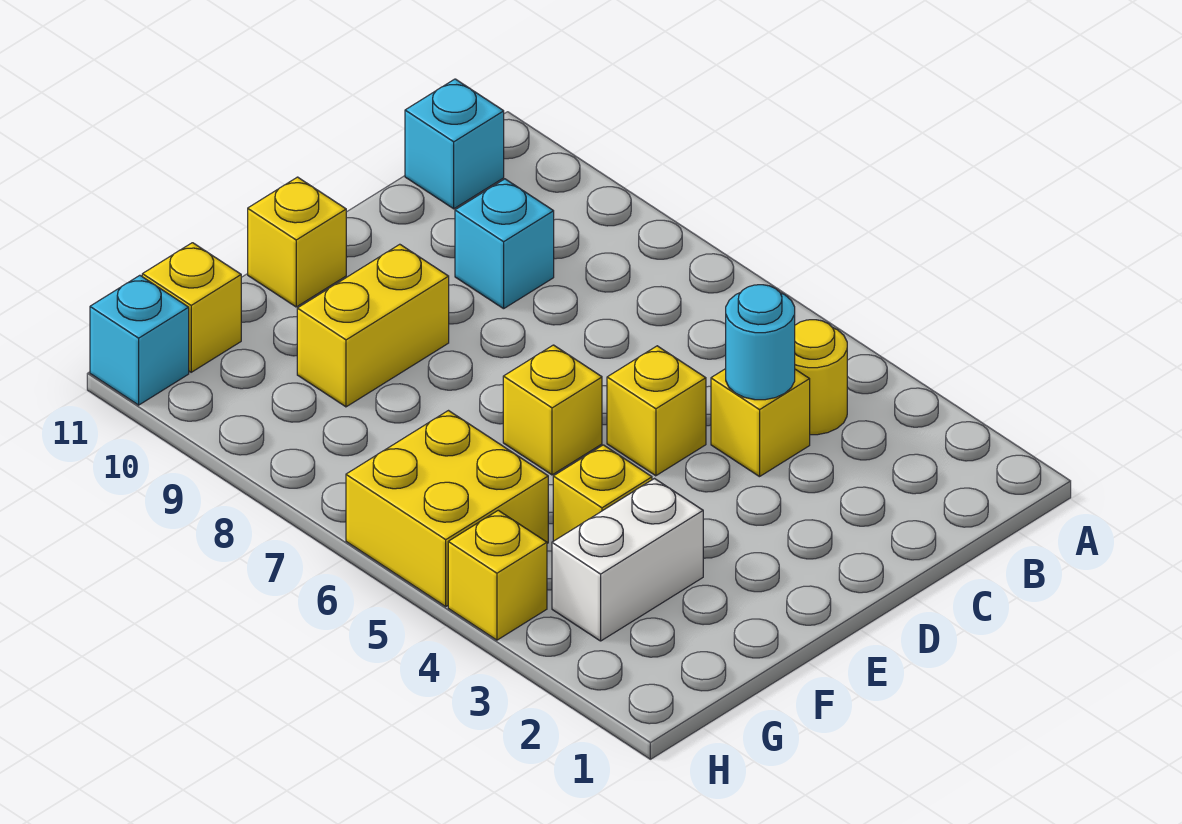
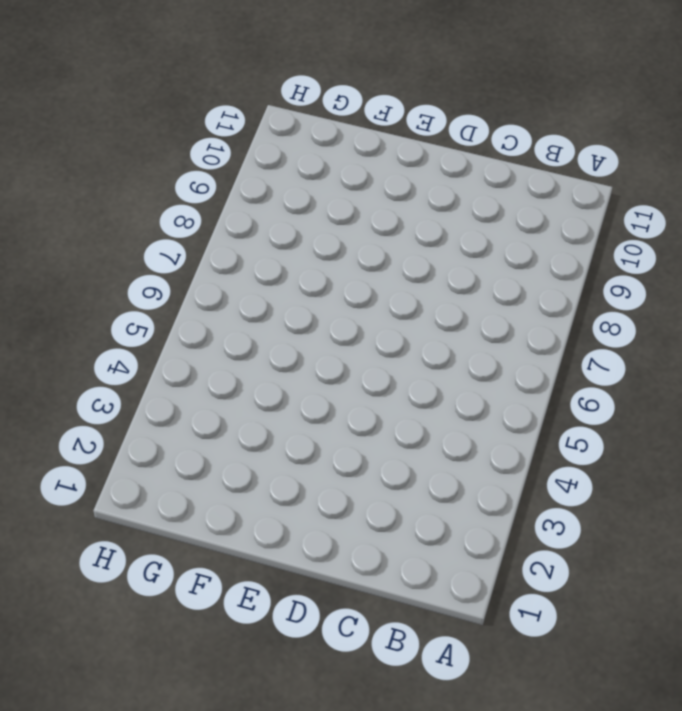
none -> yellow round brick B4 level 1
none -> cyan brick B11 level 1
none -> yellow brick C4 level 1

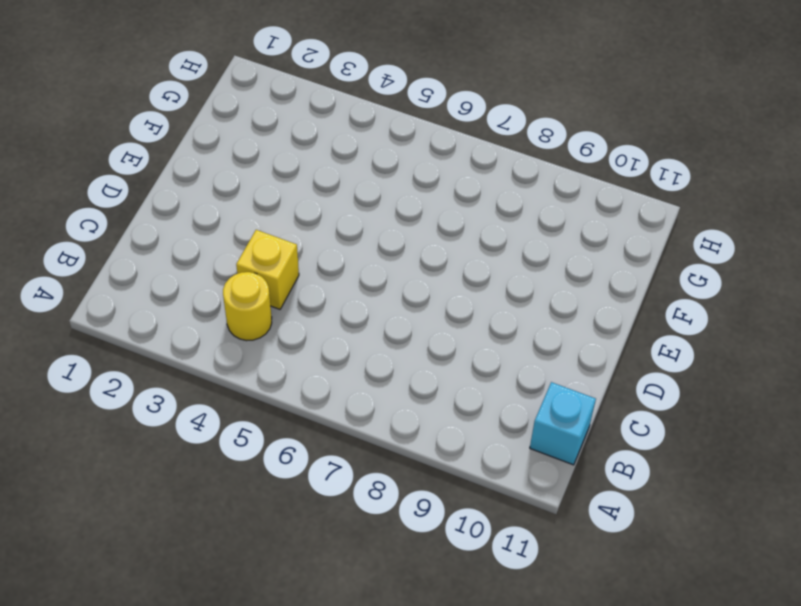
none -> cyan brick C9 level 1
none -> yellow brick D5 level 1
none -> yellow brick E6 level 1

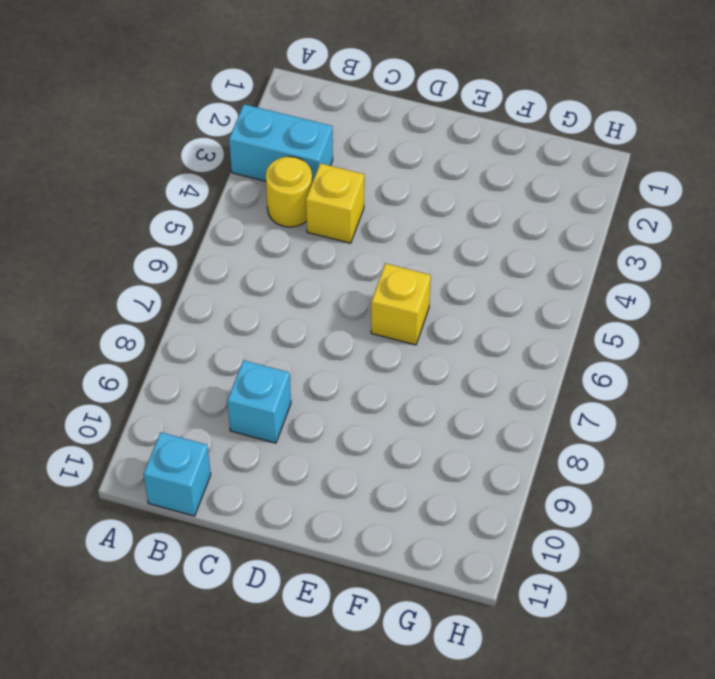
cyan brick A3:B3 level 1 -> none
none -> yellow brick D5 level 1
none -> yellow brick E9:F9 level 1
none -> yellow brick E11 level 1

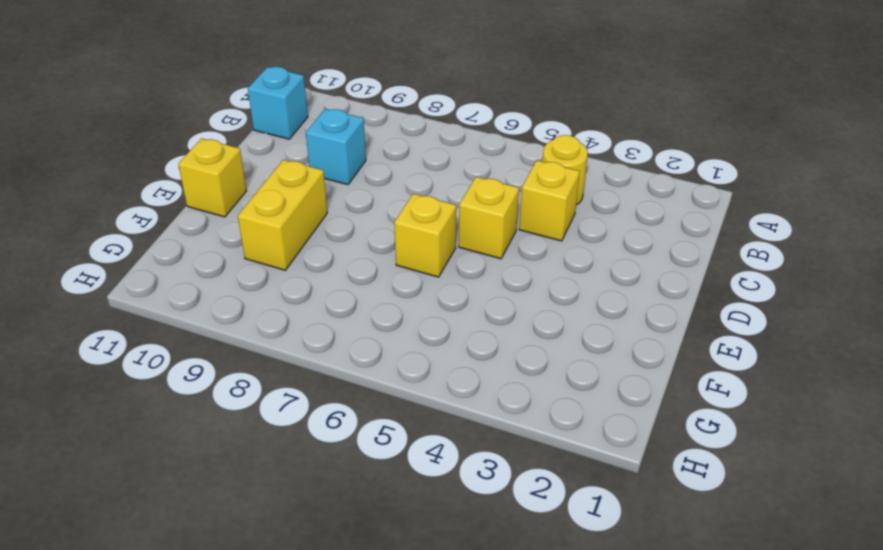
none -> white brick F3:G3 level 1
none -> yellow brick F4 level 1
none -> yellow brick G5:H6 level 1

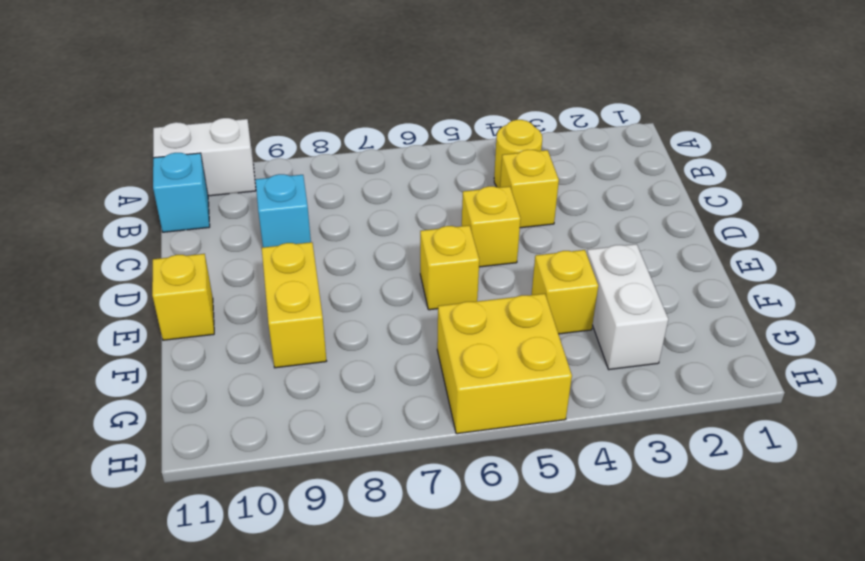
white brick A10:A11 level 1 -> none
none -> yellow brick G11 level 1
none -> yellow brick H4 level 1
none -> cyan brick H11 level 1

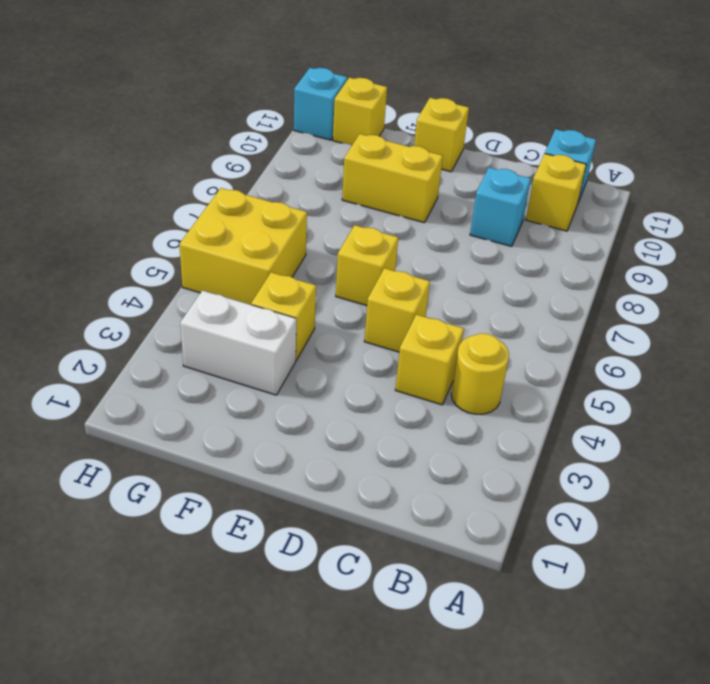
yellow brick B10 level 1 -> yellow brick H4 level 1
none -> cyan round brick C4 level 2

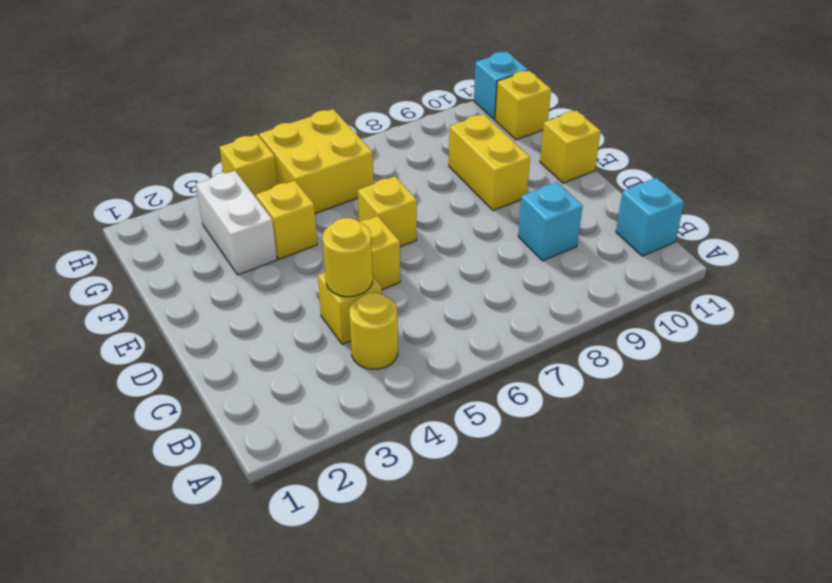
yellow round brick C4 level 2 -> cyan round brick C4 level 2

